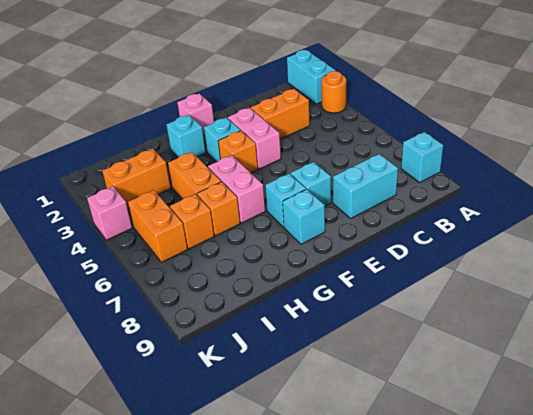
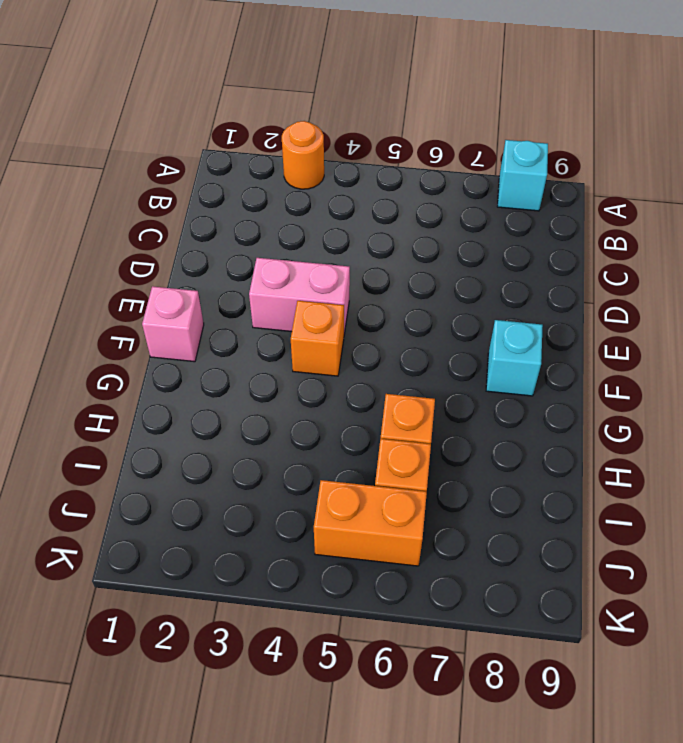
none -> cyan brick A1:A2 level 1
none -> orange brick C3:D3 level 1
none -> cyan brick C8:D8 level 1

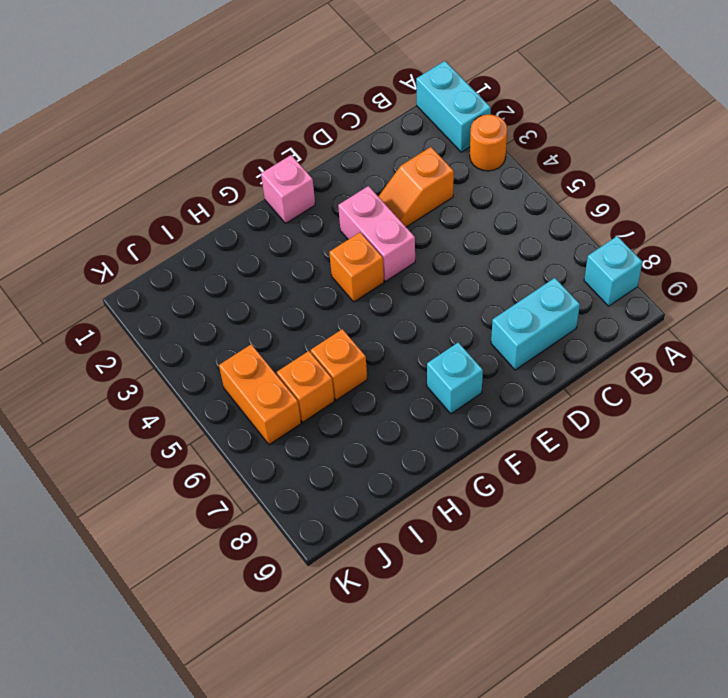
orange slope C3:D3 level 1 top C -> orange brick C3:D3 level 1
none -> cyan brick E7 level 1
none -> cyan brick F3 level 1
none -> cyan brick F7 level 1

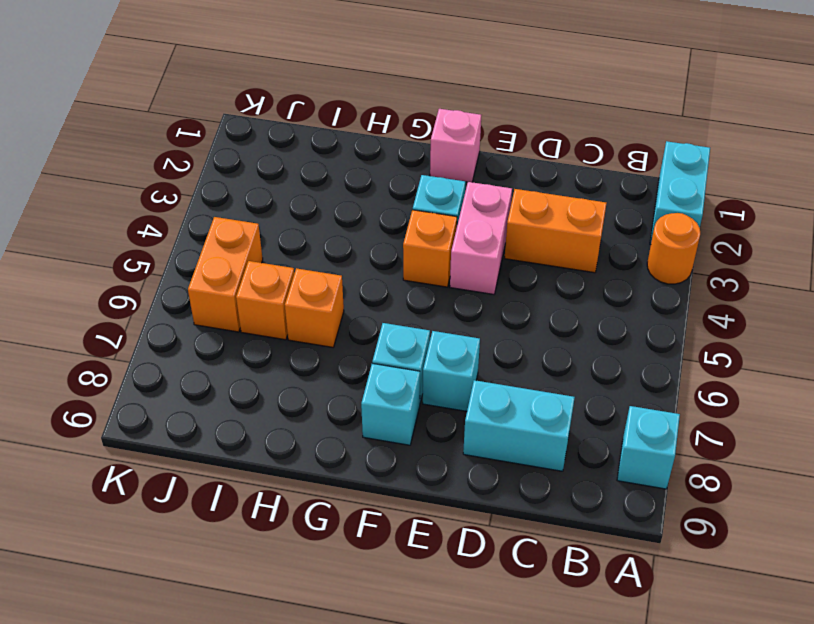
none -> cyan brick G2 level 1
none -> pink brick G5:G6 level 1
none -> orange brick H4:H5 level 1

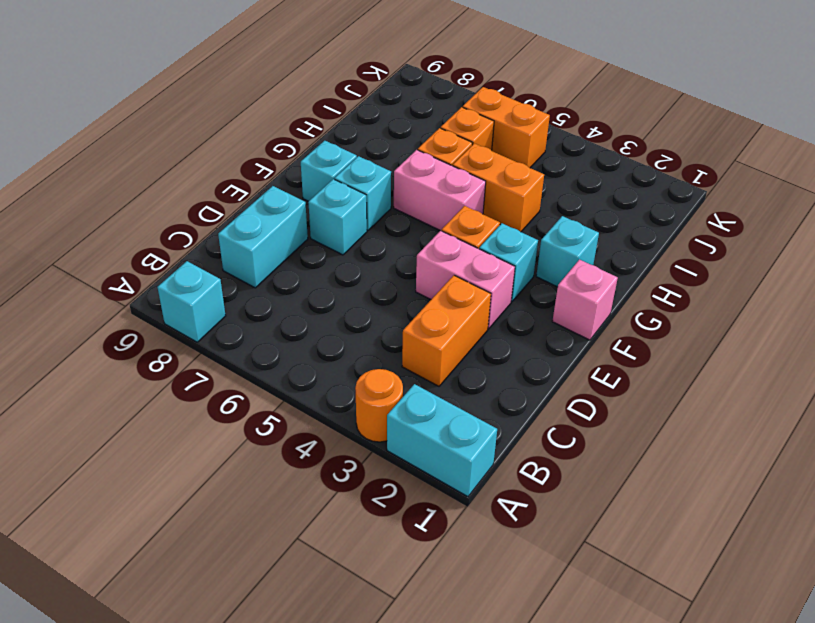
none -> orange brick I3:J3 level 1
none -> pink brick K4 level 1

